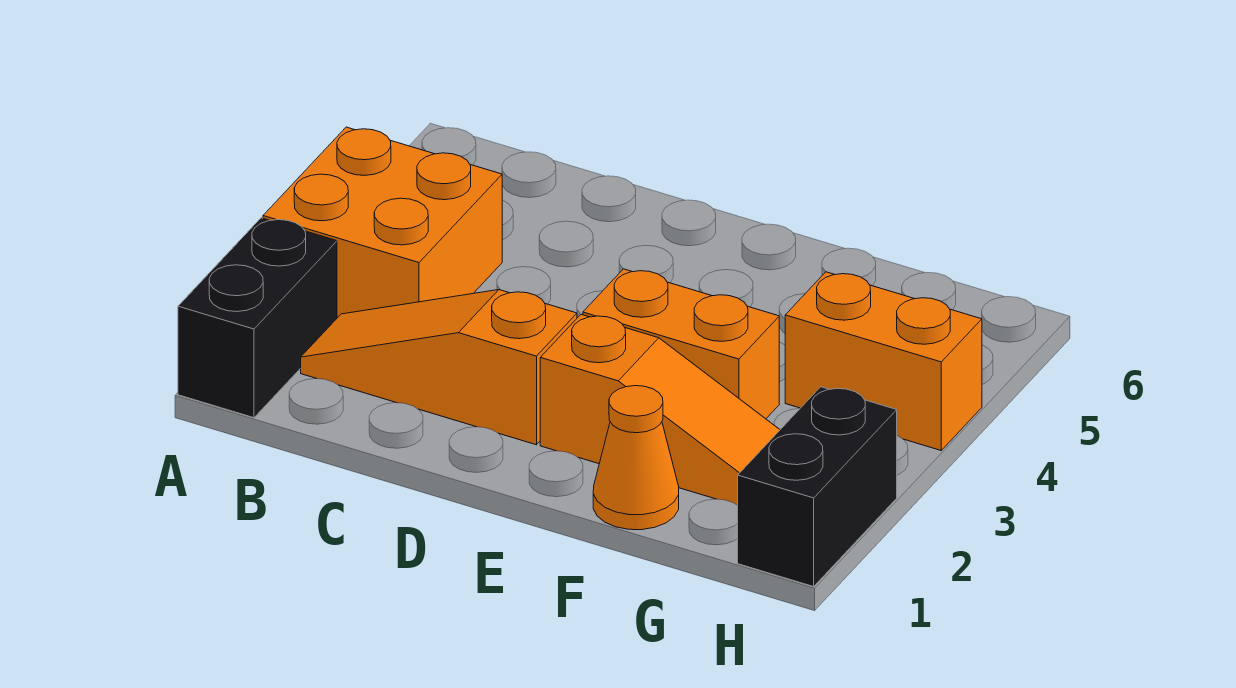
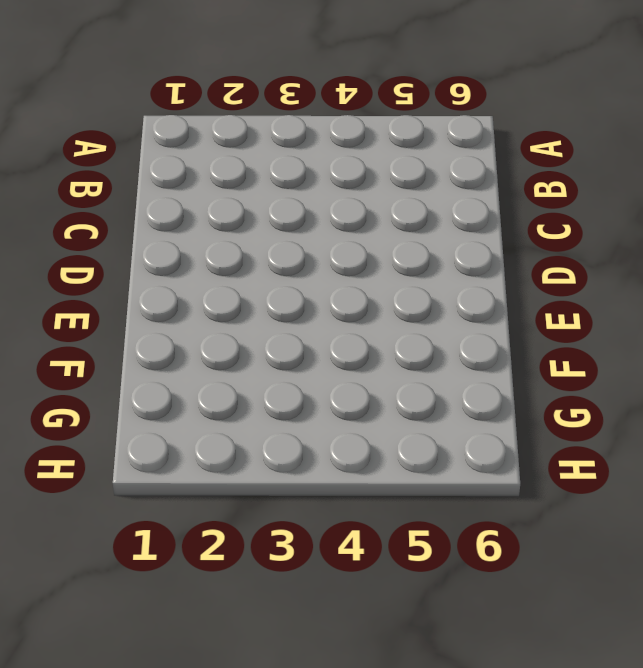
none -> black brick A1:A2 level 1
none -> orange brick A3:B4 level 1

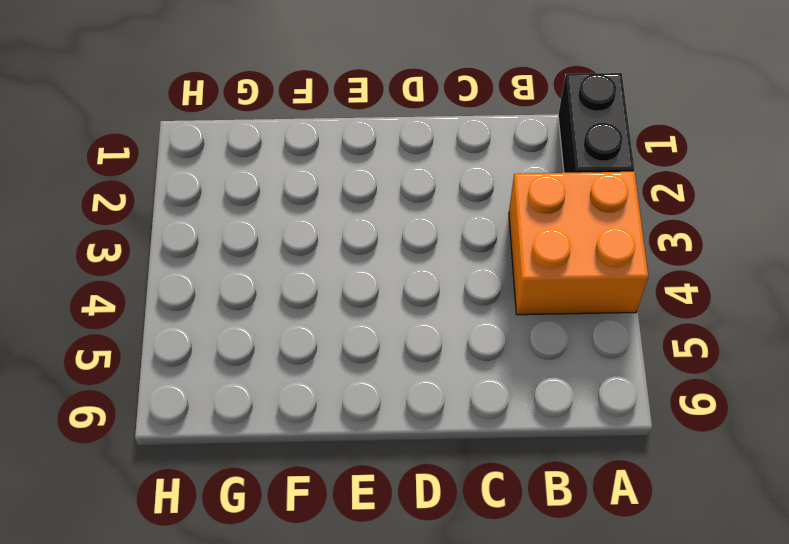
none -> orange slope B2:D2 level 1 top D
none -> orange slope E2:G2 level 1 top E

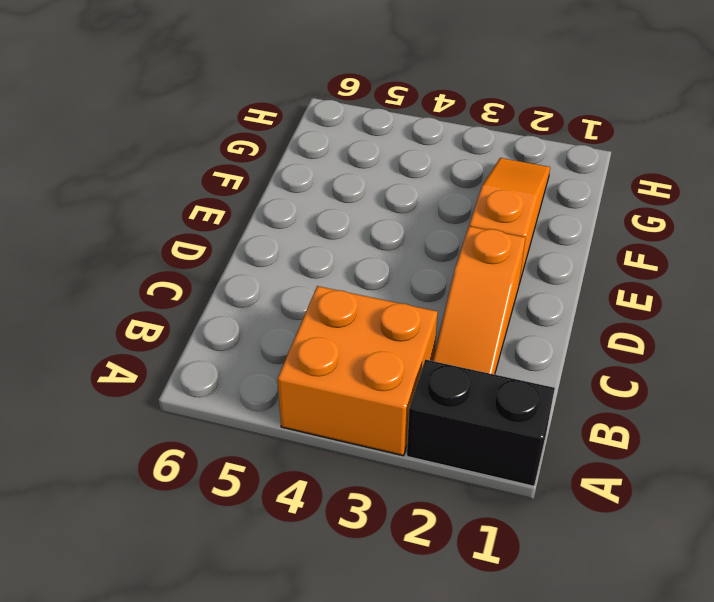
none -> orange brick E3:F3 level 1
none -> orange cone F1 level 1

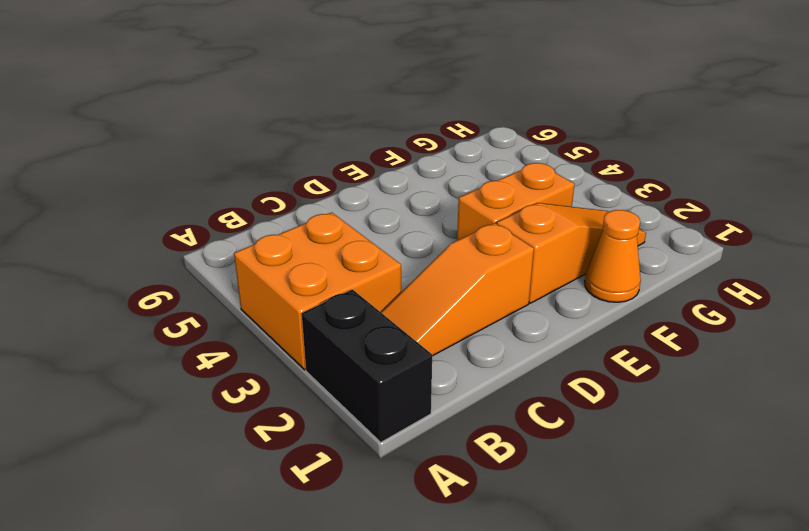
none -> orange brick G4:H4 level 1
none -> black brick H1:H2 level 1

